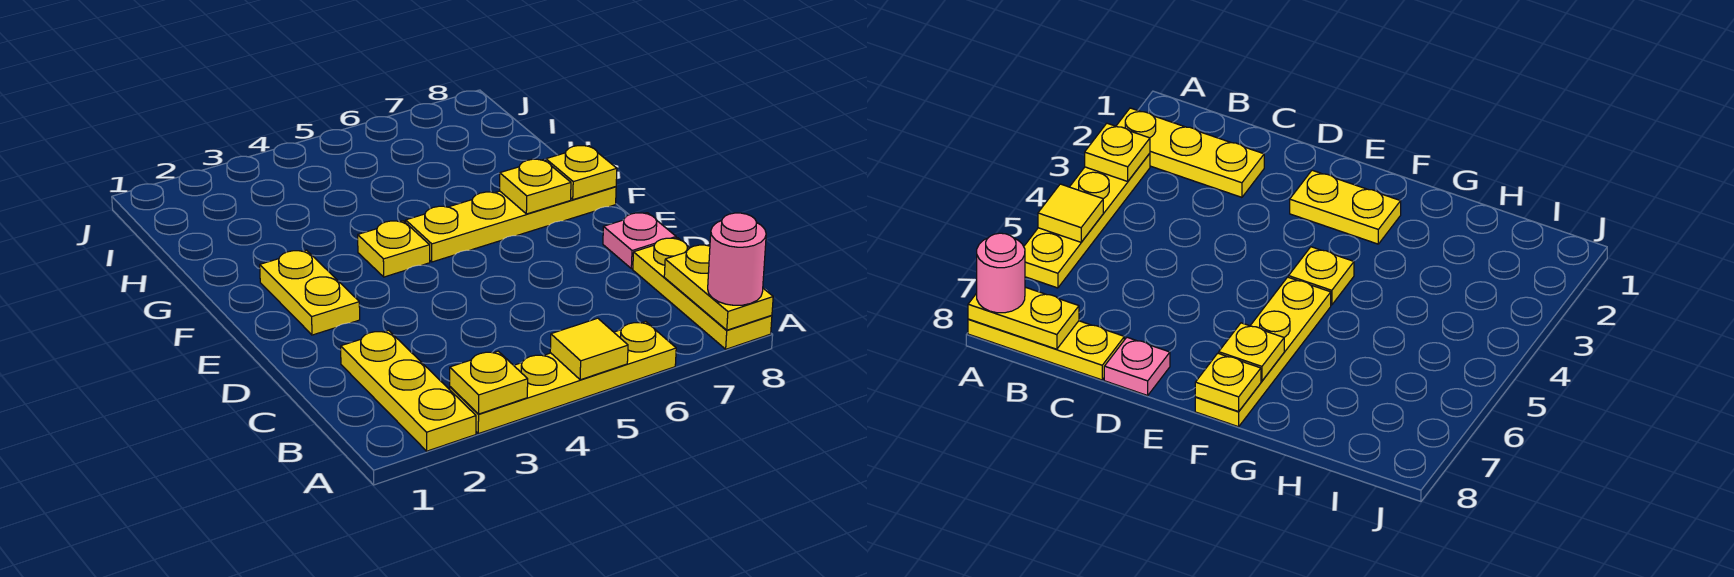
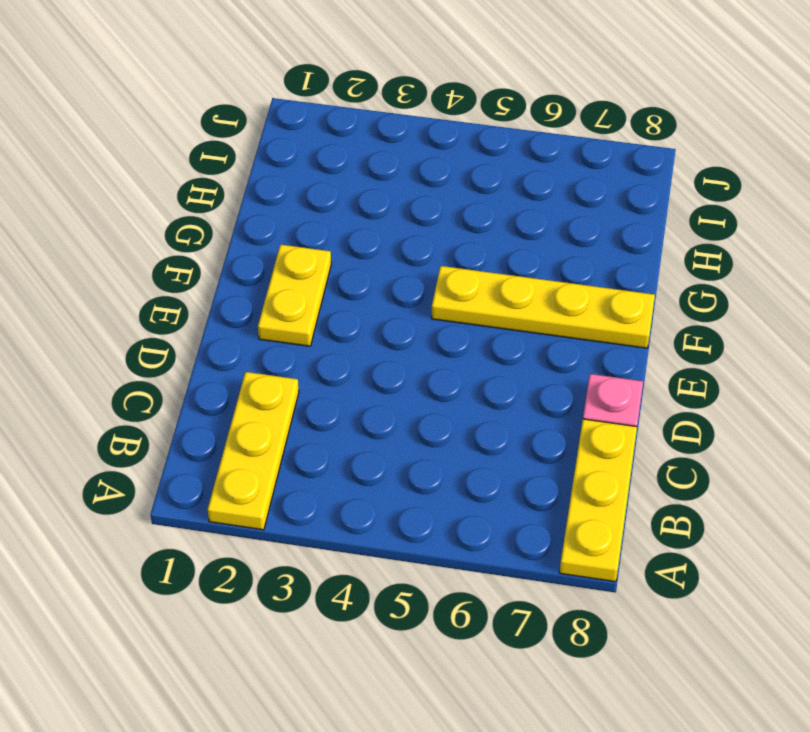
none -> yellow plate A3:A6 level 1
none -> yellow plate F4 level 1
none -> yellow plate A3 level 2

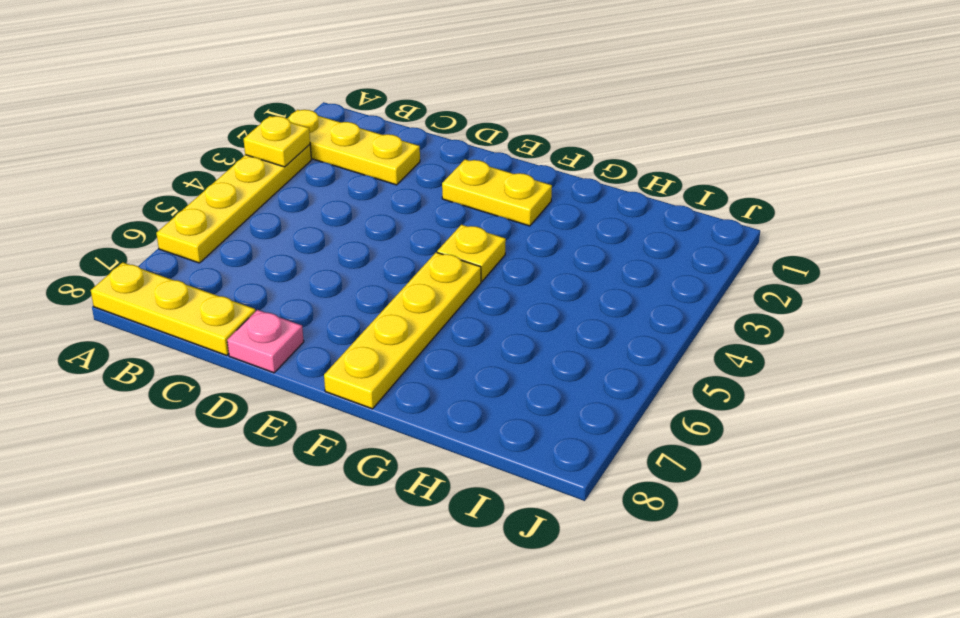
none -> yellow tile A5 level 2
none -> yellow plate A8:B8 level 2
none -> yellow plate F7 level 2

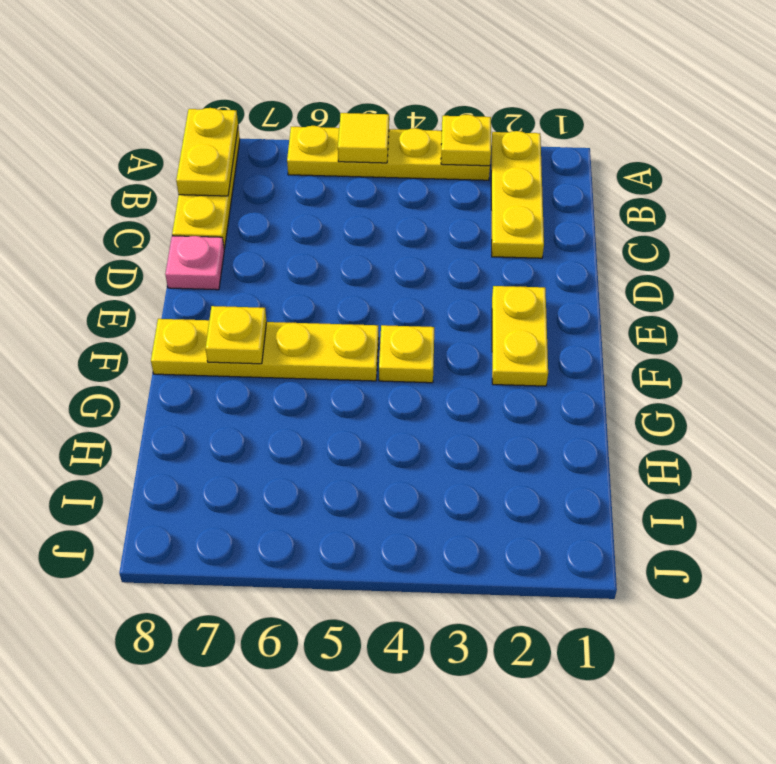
none -> yellow plate F8 level 2
none -> pink round brick A8 level 3

